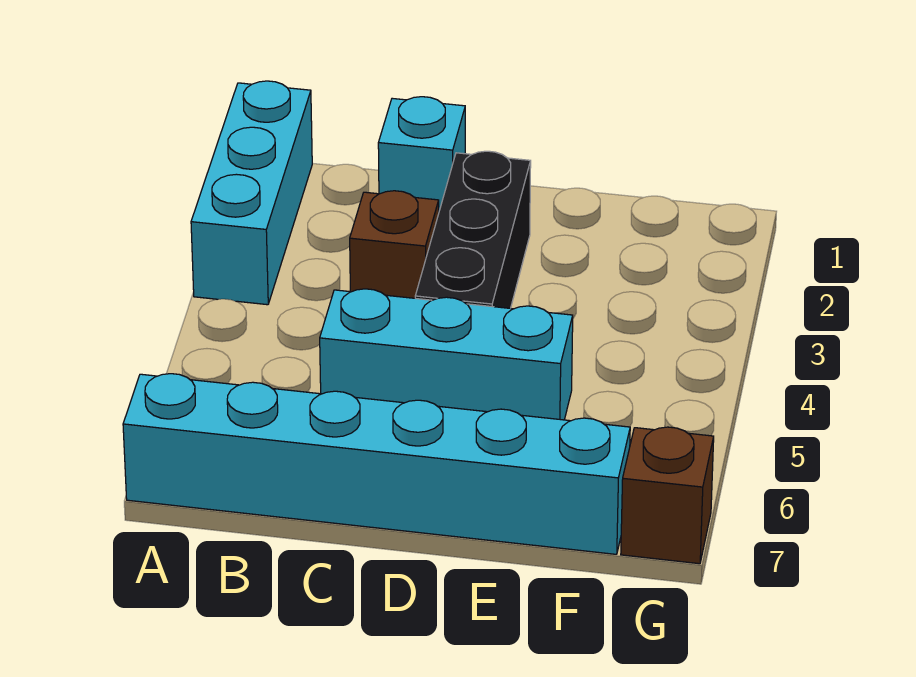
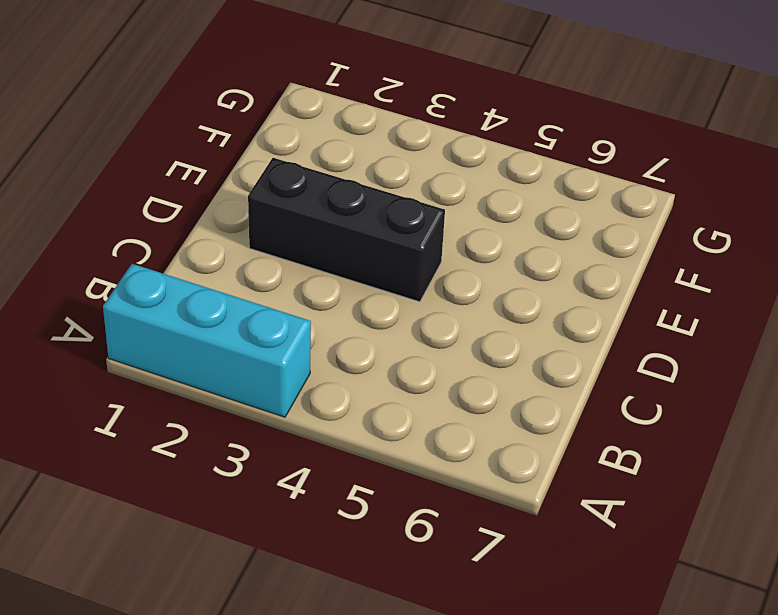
none -> cyan brick A7:F7 level 1
none -> cyan brick C1 level 1

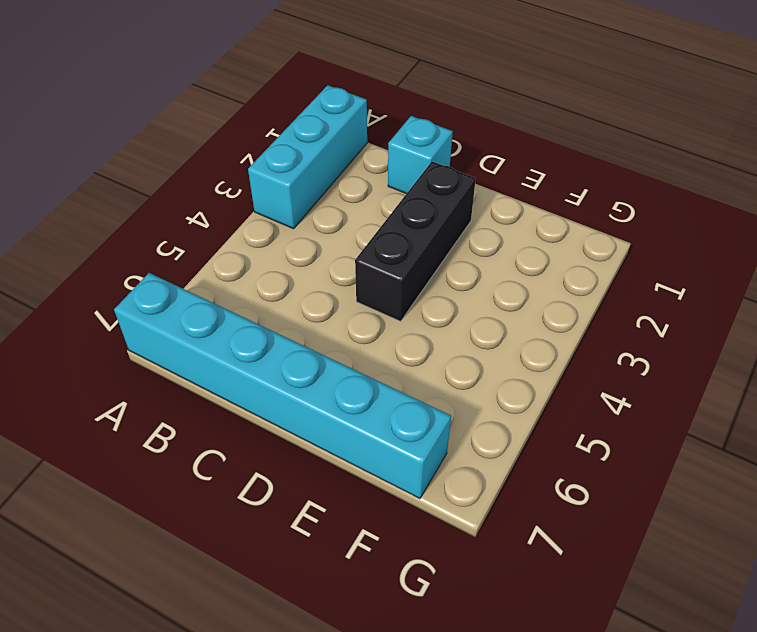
none -> brown brick C3 level 1
none -> cyan brick C5:E5 level 1

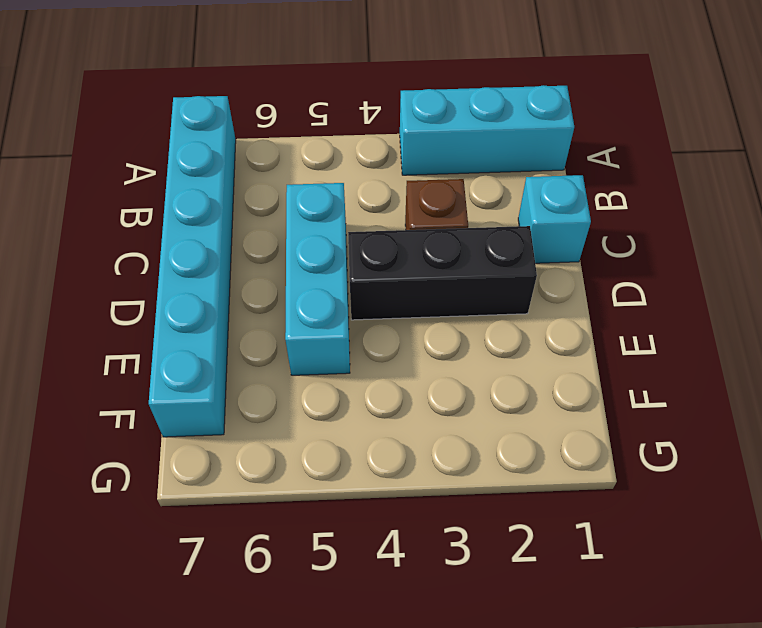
none -> brown brick G7 level 1

